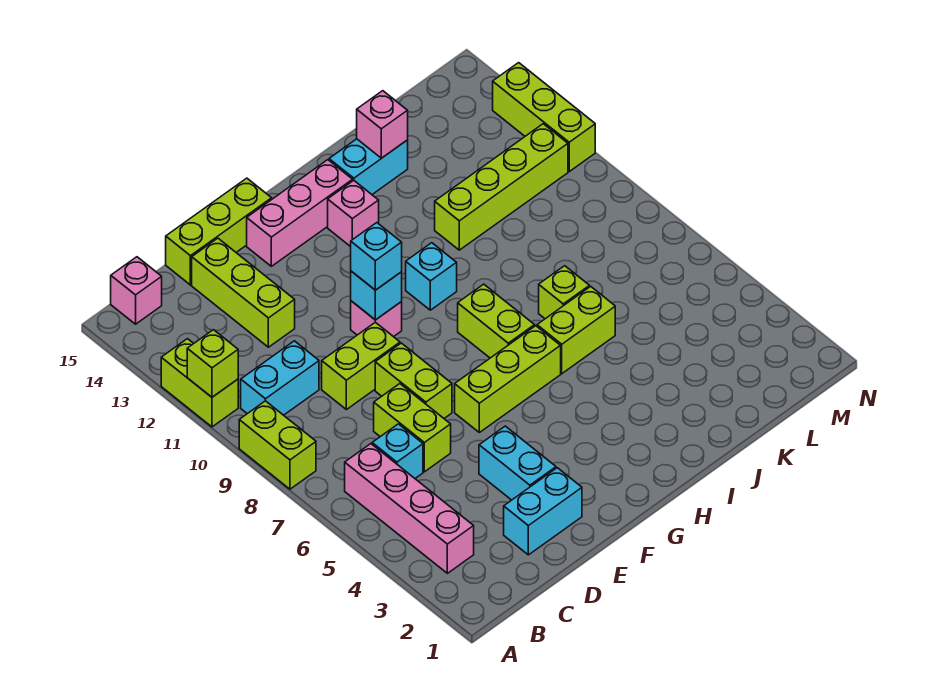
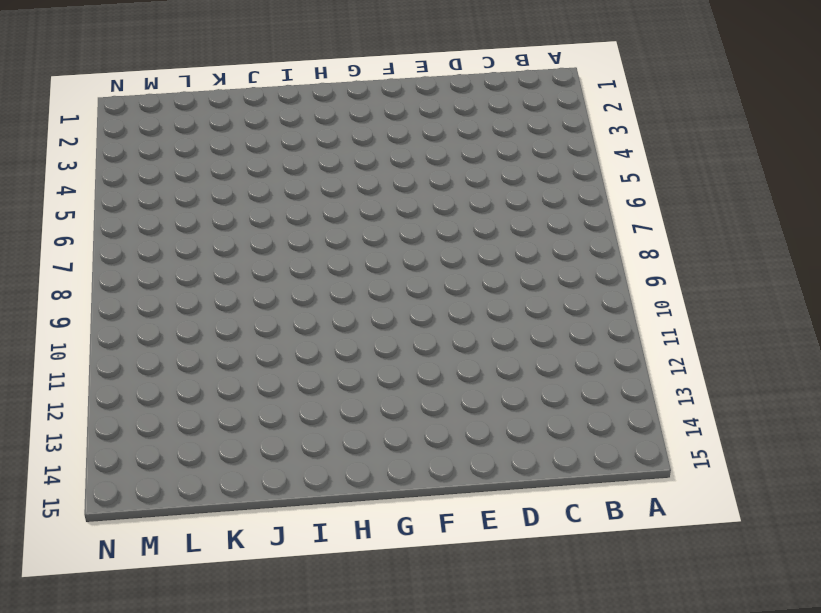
none -> lime brick A8:A9 level 1
none -> lime brick A11:A12 level 1
none -> pink brick B3:B6 level 1

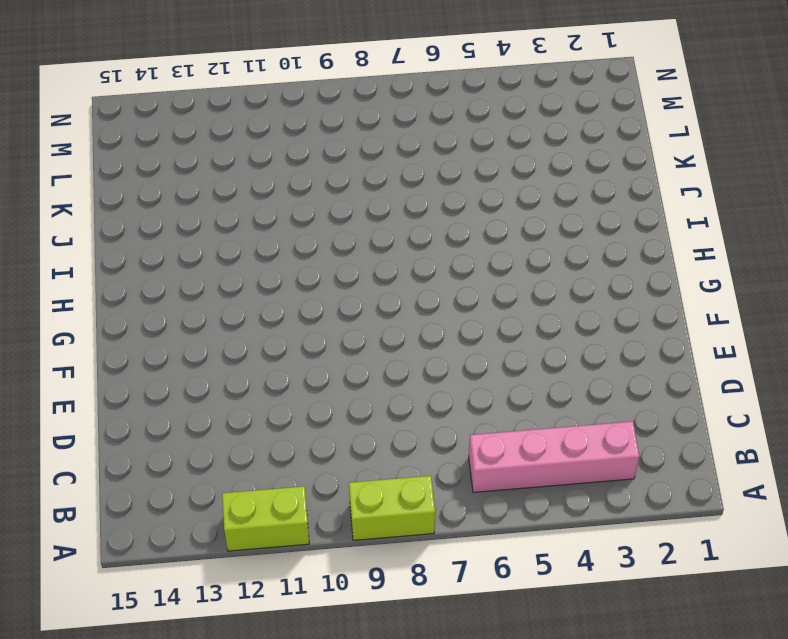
none -> cyan brick B10:C10 level 1
none -> pink brick B15 level 1
none -> cyan brick C6 level 1

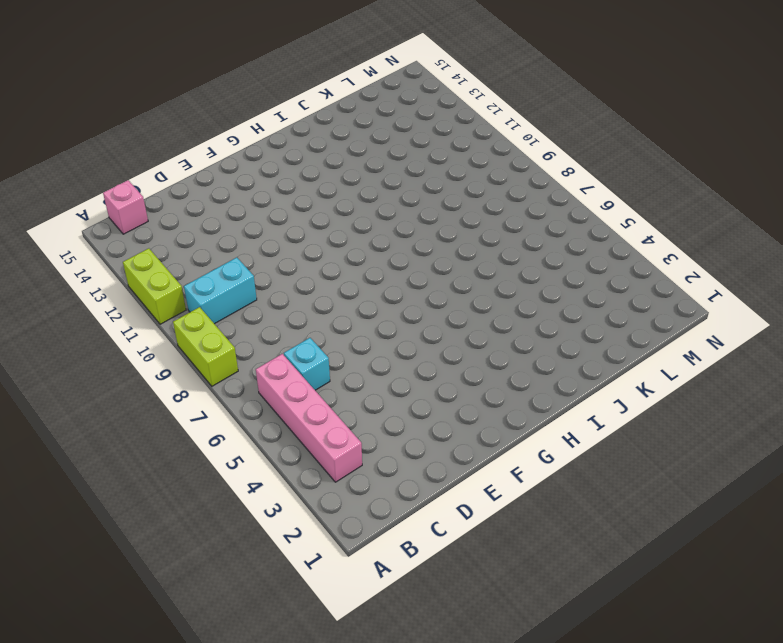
none -> cyan brick D2:E2 level 1
none -> lime brick D6:D7 level 1
none -> lime brick D9:E9 level 1

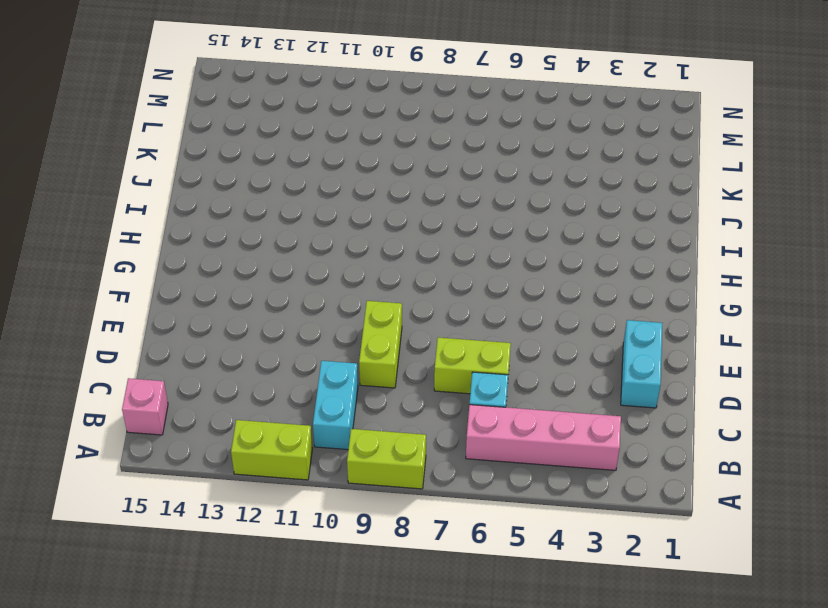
none -> lime brick D12:D14 level 1
none -> lime brick D15:F15 level 1
none -> cyan brick E3:E4 level 1

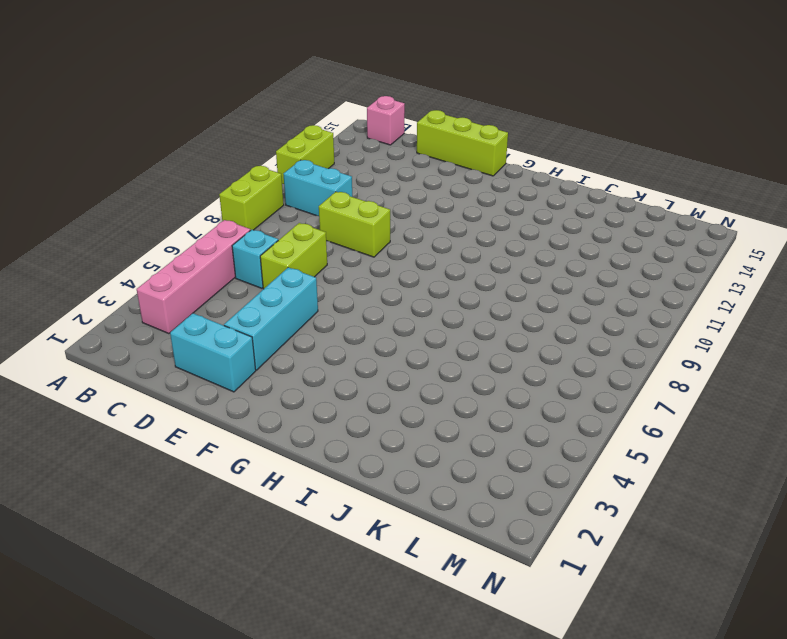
cyan brick E3:E5 level 1 -> cyan brick E3:E4 level 1
none -> lime brick D12:D14 level 1
none -> lime brick E7:E8 level 1
none -> lime brick F6:H6 level 1

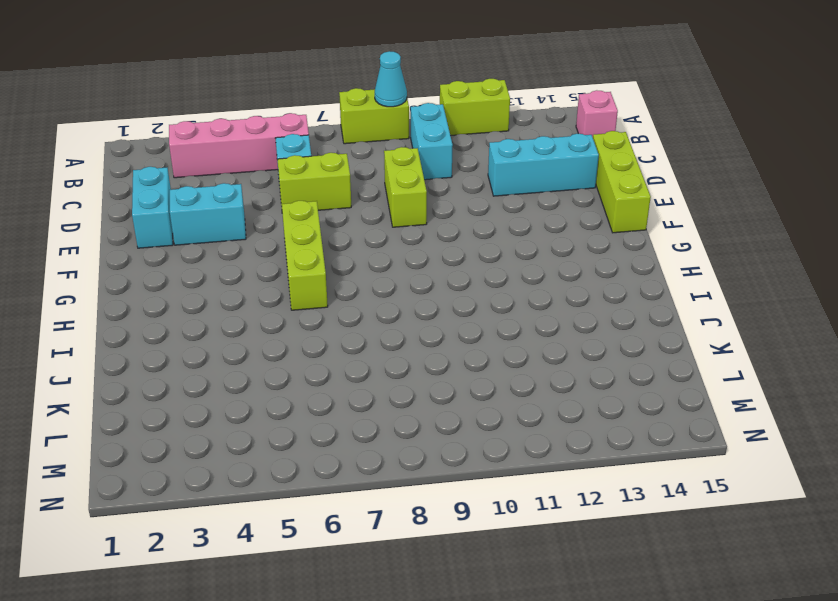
cyan cone A9 level 2 -> none
cyan brick D12:D14 level 1 -> lime brick D12:D14 level 1
none -> lime brick E7:E8 level 1
none -> pink brick F10 level 1
none -> pink brick F14:H14 level 1

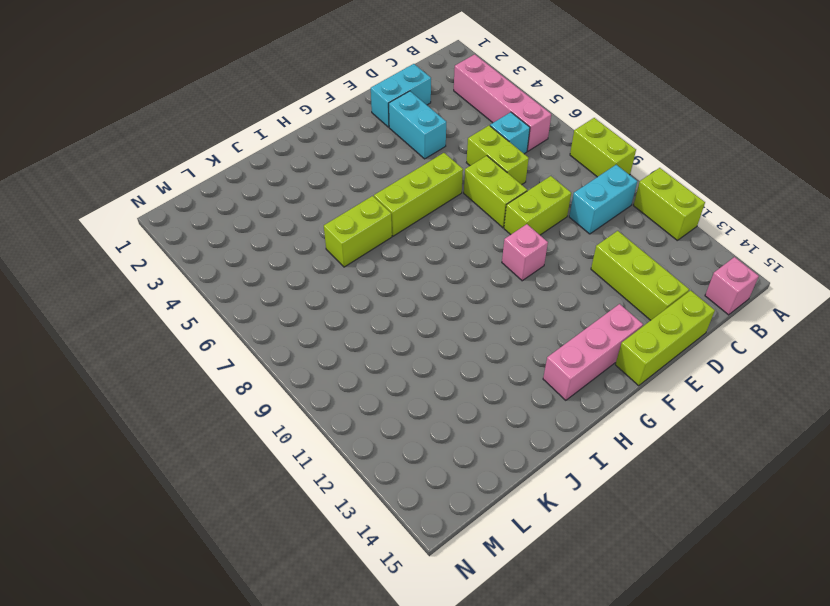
none -> lime brick H7:H8 level 1
none -> cyan brick H10 level 1
none -> pink brick H13 level 1

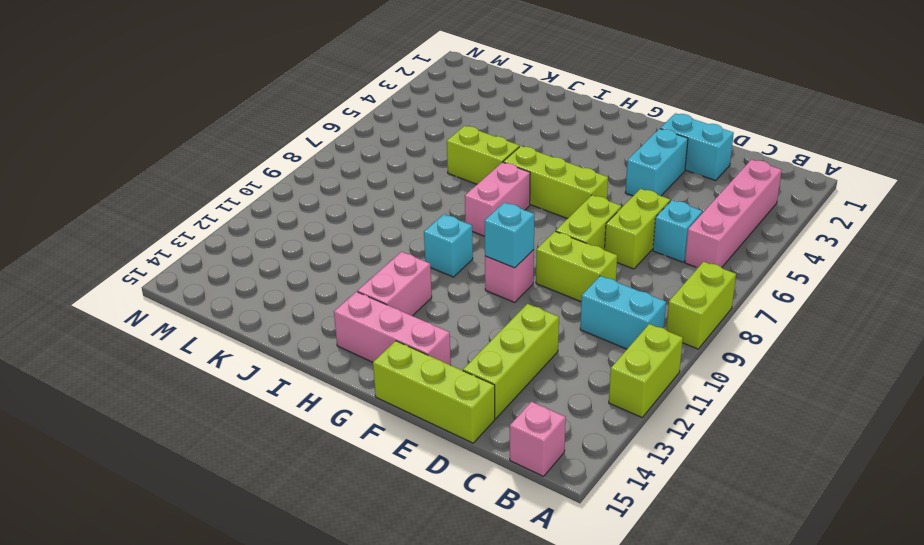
pink brick H7:H8 level 1 -> lime brick H7:H8 level 1
pink brick H12:H13 level 1 -> pink brick H13 level 1
none -> cyan brick I14:J14 level 1
none -> lime brick J7 level 1
none -> lime brick J11:M11 level 1

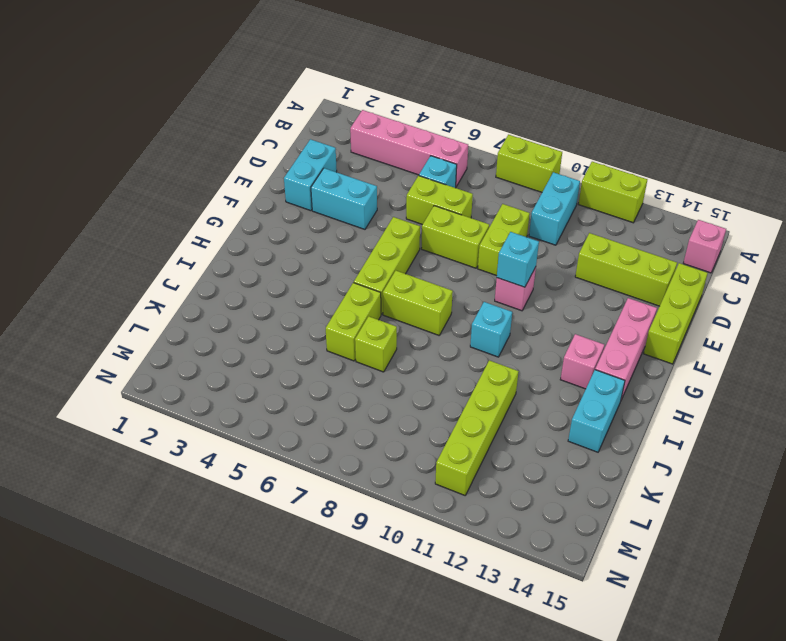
none -> lime brick N11:N13 level 1
none -> lime brick A11 level 2
none -> pink brick J14 level 2

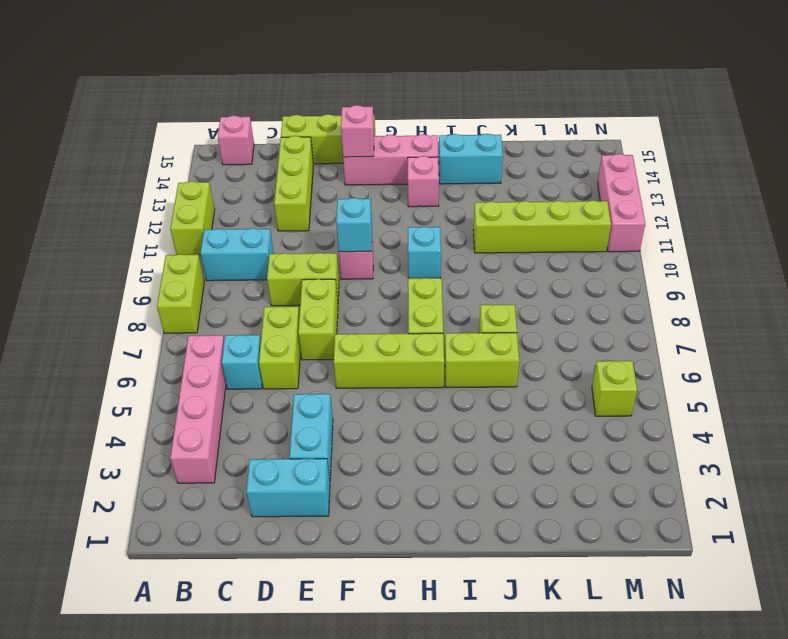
pink brick F14 level 2 -> pink brick J14 level 2
lime brick M5 level 1 -> lime brick A11 level 2
pink brick N11:N13 level 1 -> lime brick N11:N13 level 1
none -> cyan brick F10 level 3

